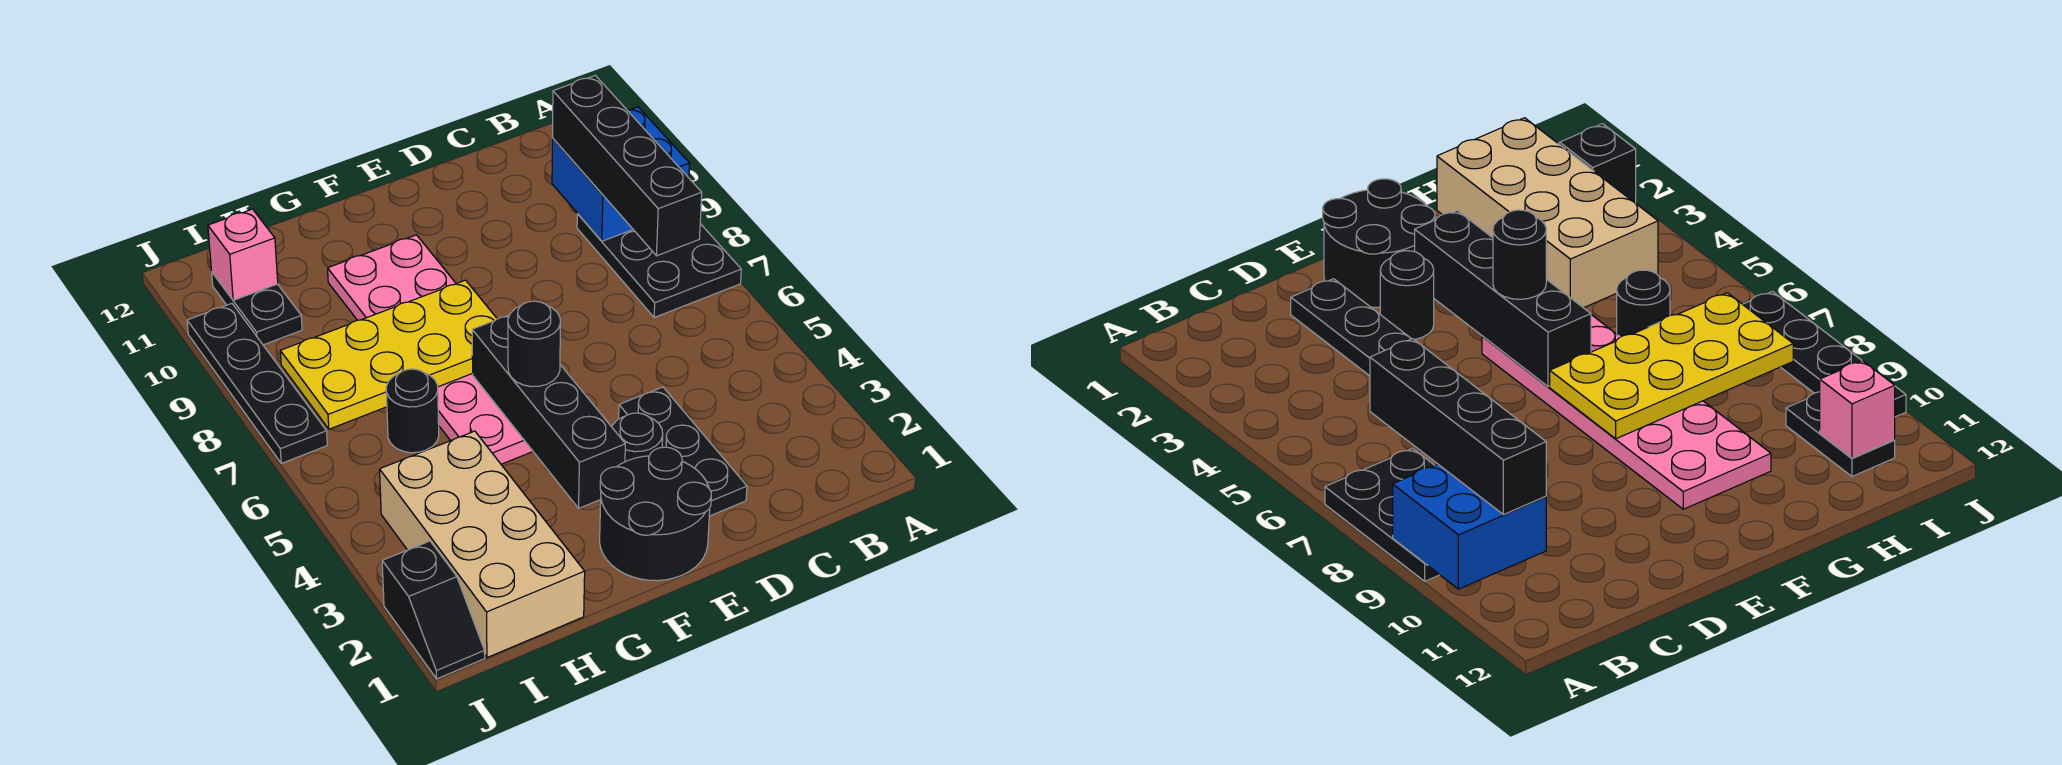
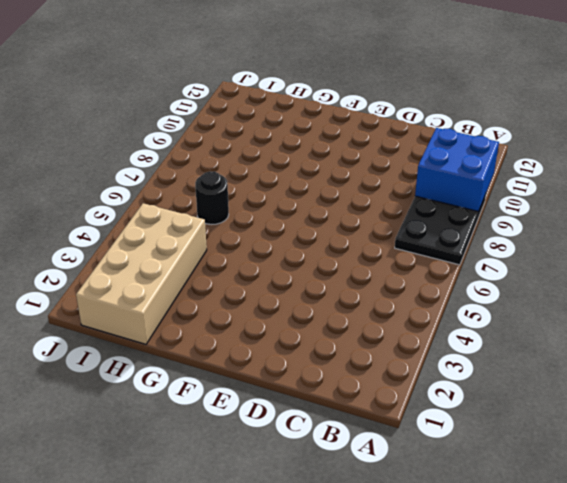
none -> black plate D2:D4 level 1
none -> black round brick E1:F2 level 1
none -> black round brick E3 level 1

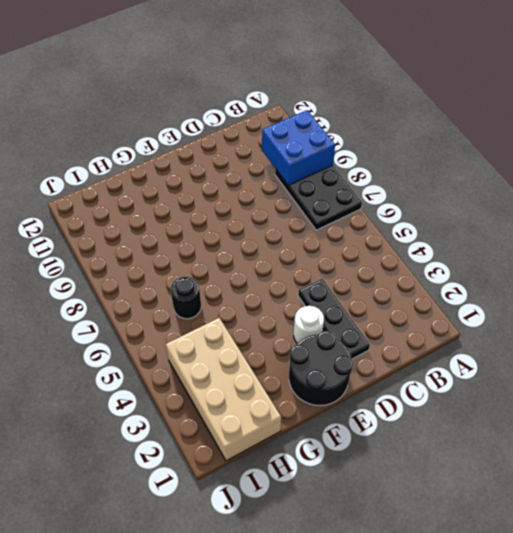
white round brick E3 level 1 -> black round brick E3 level 1
none -> pink plate F5:G10 level 1
none -> black plate I10:I11 level 1
none -> black slope J1:J2 level 1 top 2

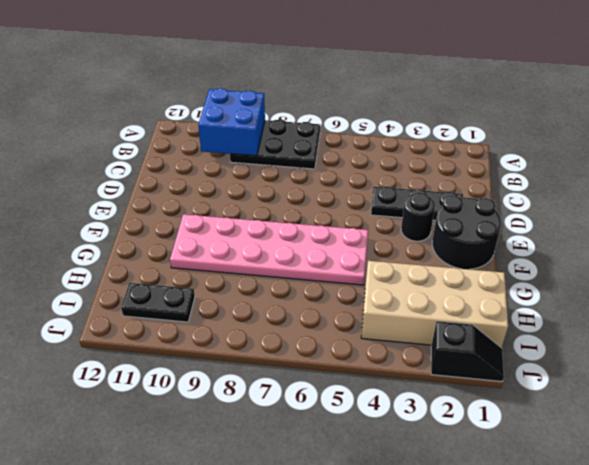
none -> black round brick H6 level 1
none -> black plate J7:J10 level 1
none -> black brick F3:F6 level 2

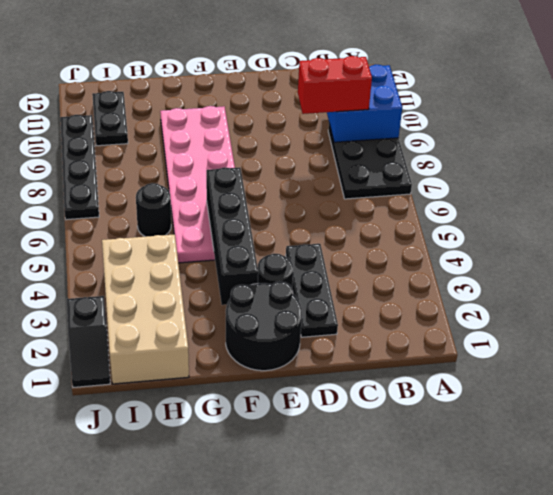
red brick B9:C9 level 3 -> black brick B7:B10 level 3
none -> yellow plate F7:I8 level 2
none -> pink brick I11 level 2
none -> black round brick F5 level 3

